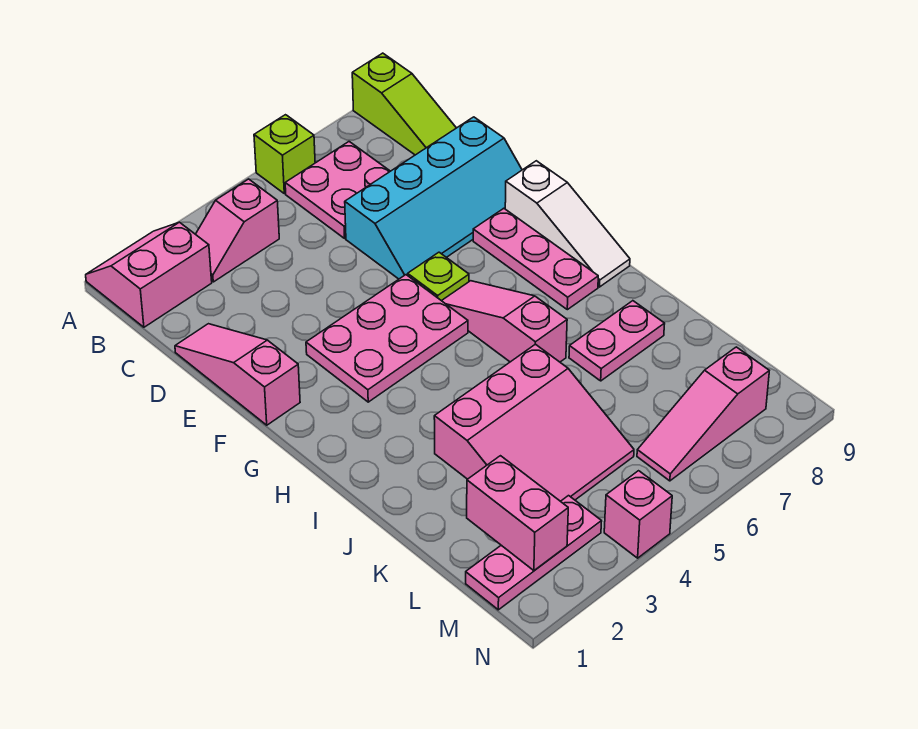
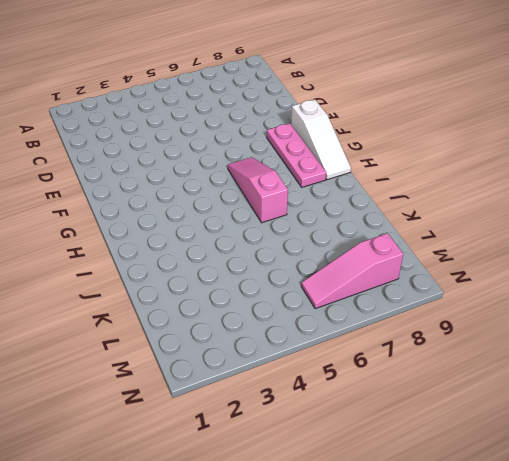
none -> pink slope A1:B2 level 1 top B
none -> lime brick A6 level 1
none -> lime slope A9:C9 level 1 top A

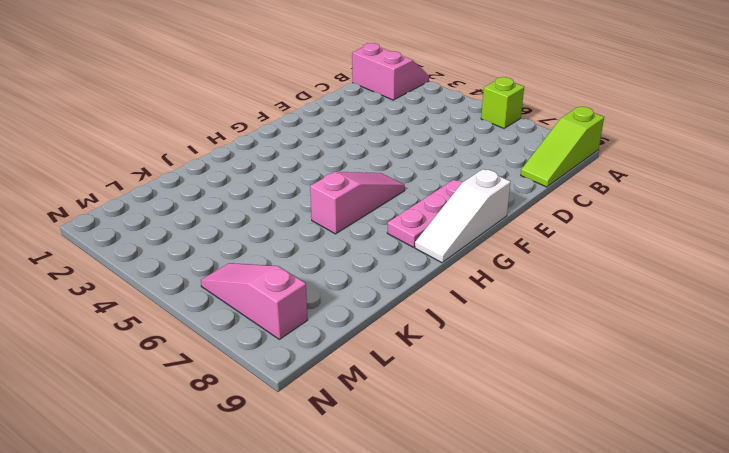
none -> pink slope B3:B4 level 1 top 4
none -> pink plate B6:C7 level 1
none -> pink slope D1:F1 level 1 top F

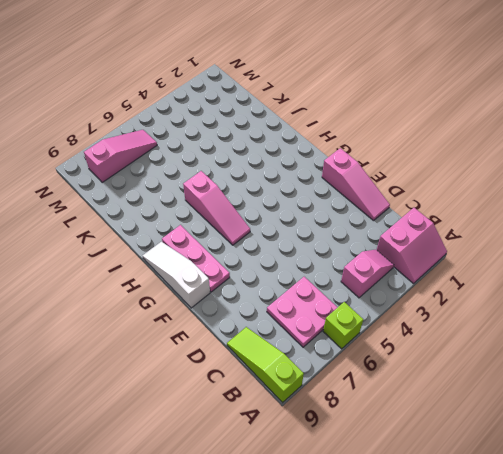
none -> cyan slope D6:E9 level 1 top D
none -> pink plate F3:G5 level 1
none -> lime plate F6 level 1

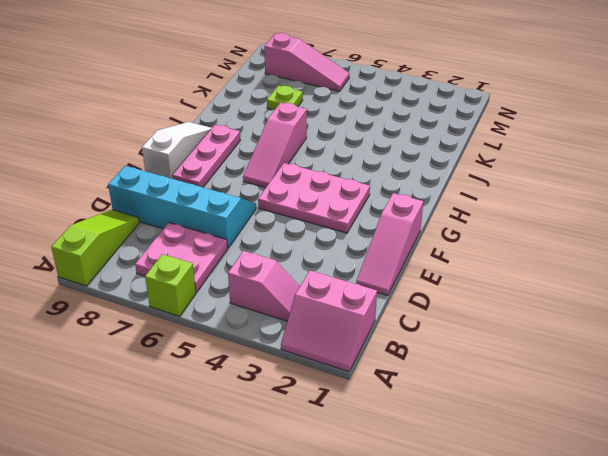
lime plate K7 level 1 -> lime plate F6 level 1
none -> pink slope J3:L5 level 1 top J
none -> pink plate J7:J8 level 1
none -> pink plate M1:M3 level 1

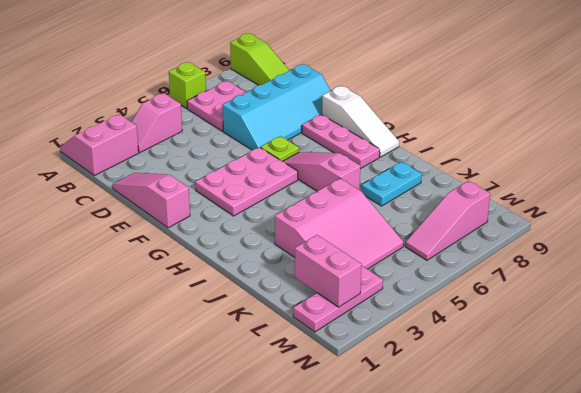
cyan plate J7:J8 level 1 -> pink plate J7:J8 level 1
none -> pink brick N4 level 1

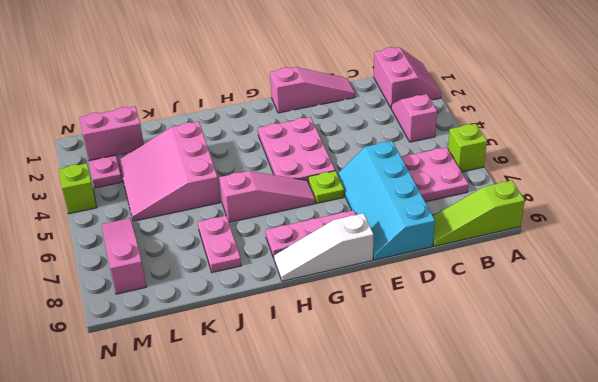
lime brick N4 level 1 -> pink brick N4 level 1

